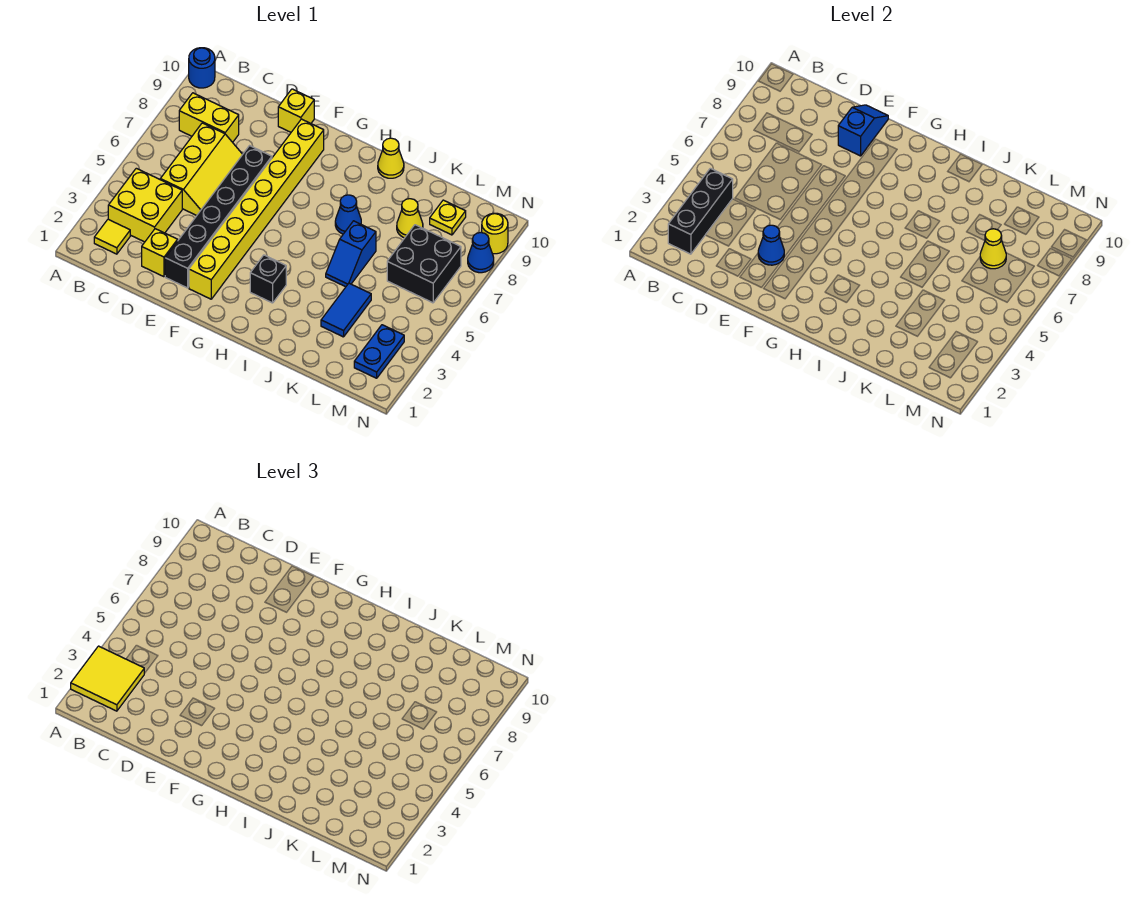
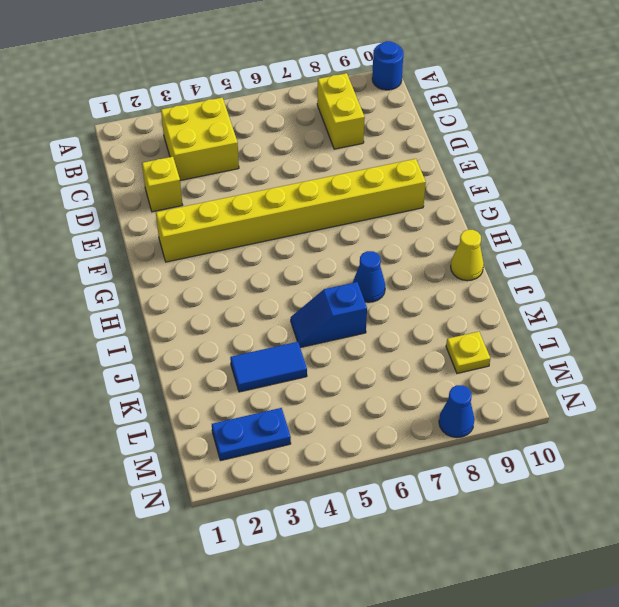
none -> yellow tile B2 level 1
none -> yellow slope C5:D7 level 1 top C
none -> black brick E2:E7 level 1

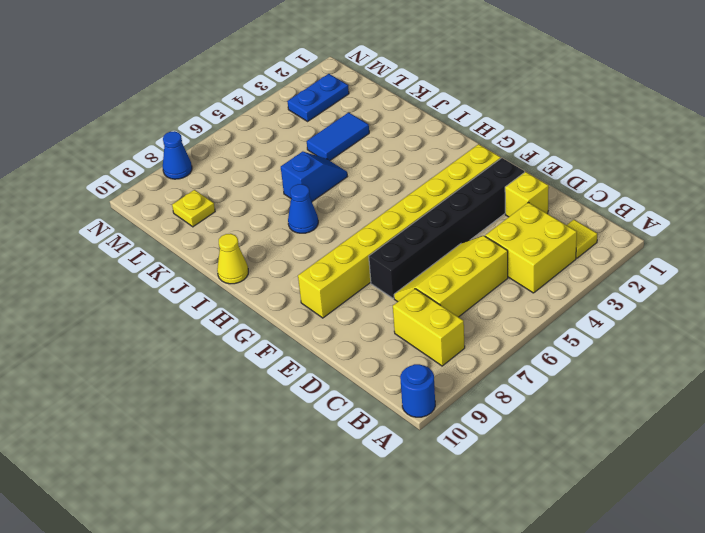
none -> yellow brick E10 level 1
none -> black brick H3 level 1
none -> yellow cone K8 level 1

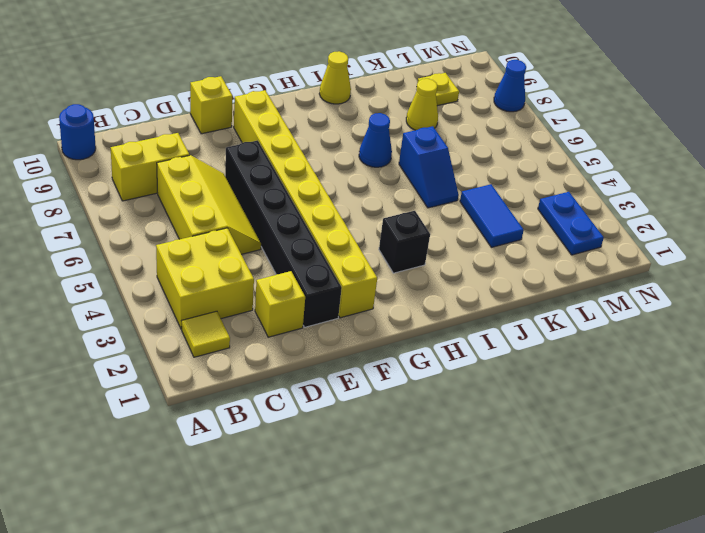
none -> black brick L6:M7 level 1
none -> yellow round brick N9 level 1
none -> black brick B2:B4 level 2

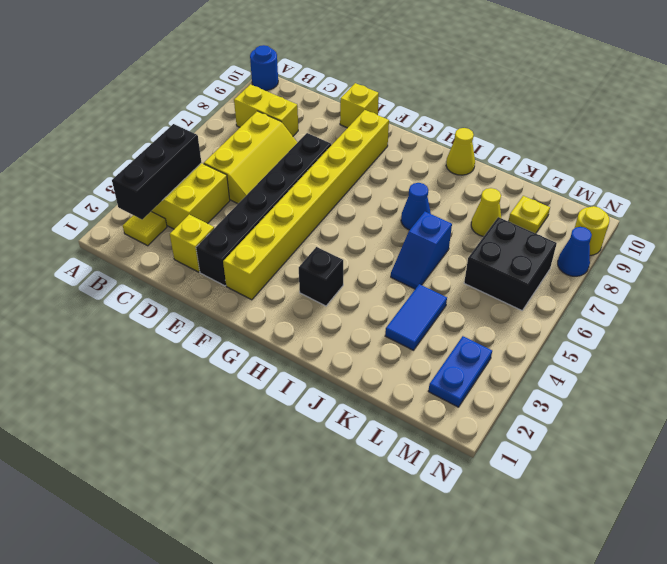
none -> blue cone E3 level 2
none -> blue slope E9:E10 level 2 top 9
none -> yellow cone L7 level 2

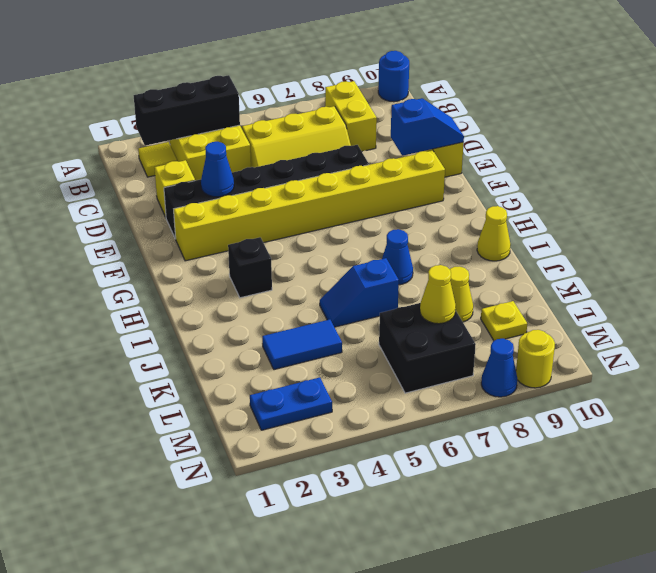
none -> yellow tile A2:B3 level 3

